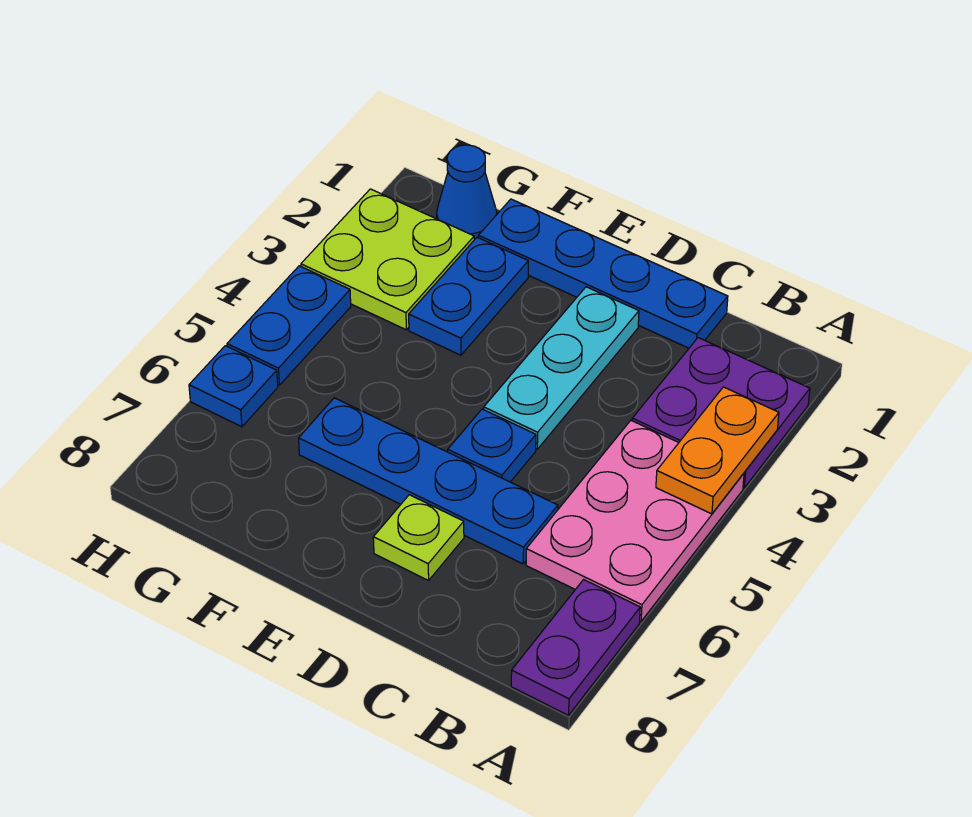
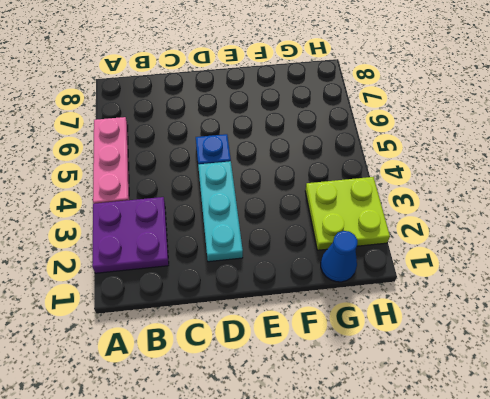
pink plate A4:A6 level 1 -> pink plate A4:B6 level 1
none -> purple plate A7:A8 level 1
none -> blue plate C1:F1 level 1
none -> blue plate C6:F6 level 1

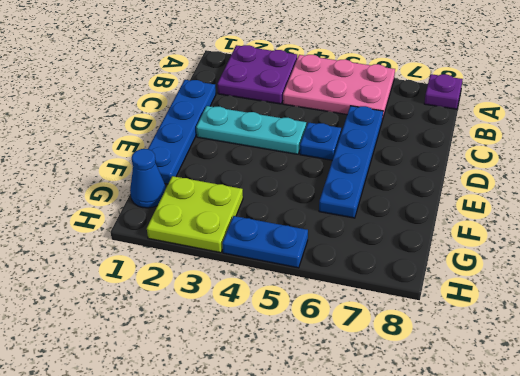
purple plate A8 level 1 -> purple plate A7:A8 level 1
none -> lime plate D7 level 1
none -> blue plate F2:F3 level 1
none -> blue plate H6 level 1

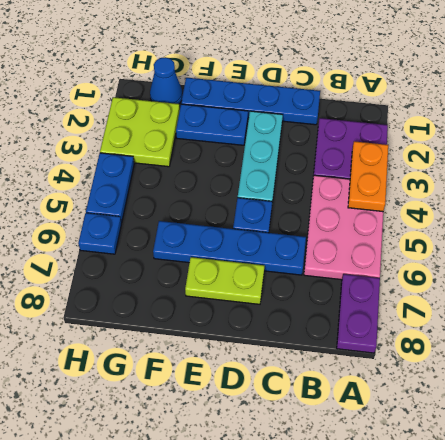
lime plate D7:E7 level 1 -> lime plate D7 level 1
blue plate E2:F2 level 1 -> blue plate F2:F3 level 1

